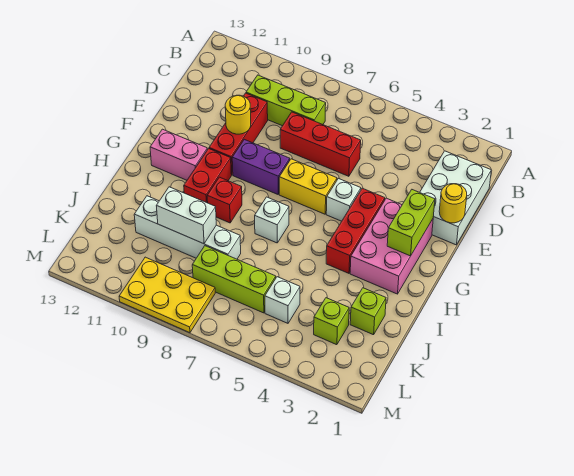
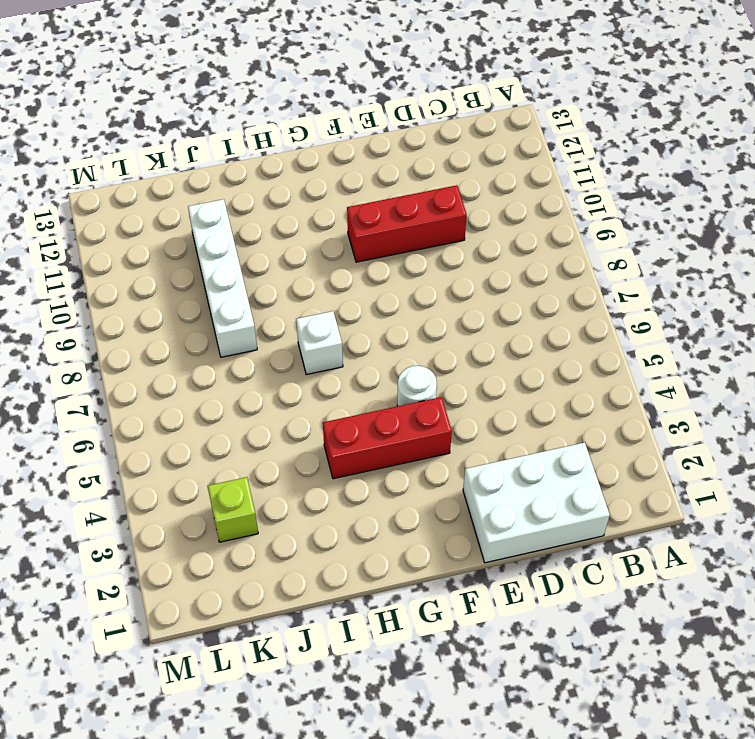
white round brick F5 level 1 -> white brick F5 level 1
none -> lime brick C8:C10 level 1
none -> red brick D6:D8 level 1
none -> pink brick F2:H3 level 1

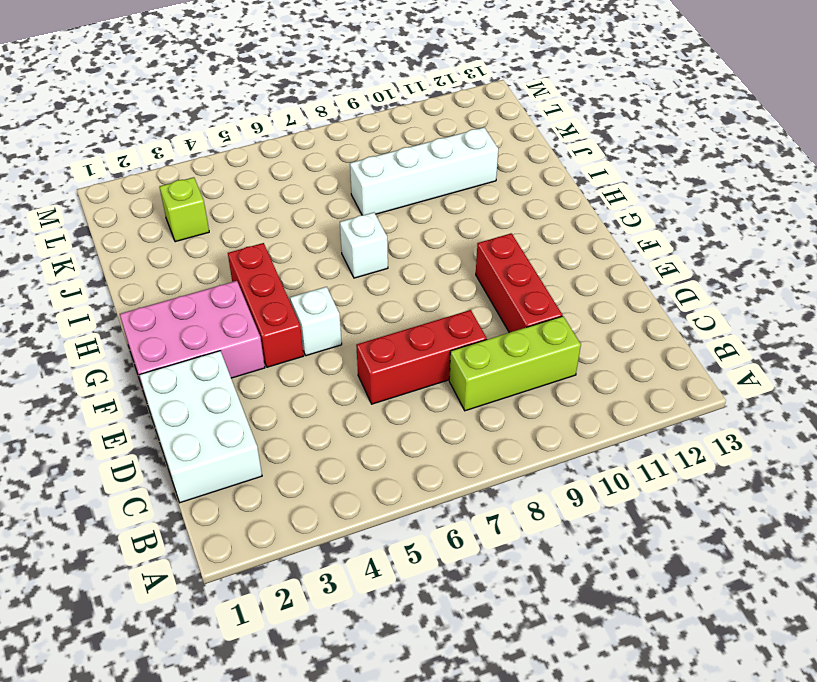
pink brick F1:G3 level 1 -> pink brick F2:H3 level 1
none -> yellow brick F6:F7 level 1
none -> purple brick F8:F9 level 1
none -> red brick G10:H10 level 1

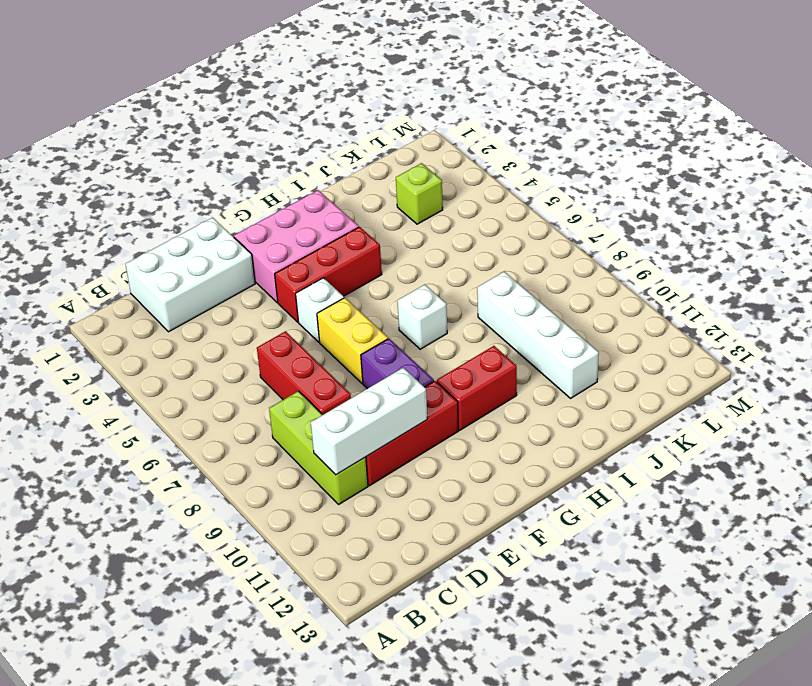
white brick C10:E10 level 2 -> yellow round brick E10 level 2
none -> pink brick G11:G12 level 1
none -> red brick H9 level 1
none -> lime brick J2 level 1

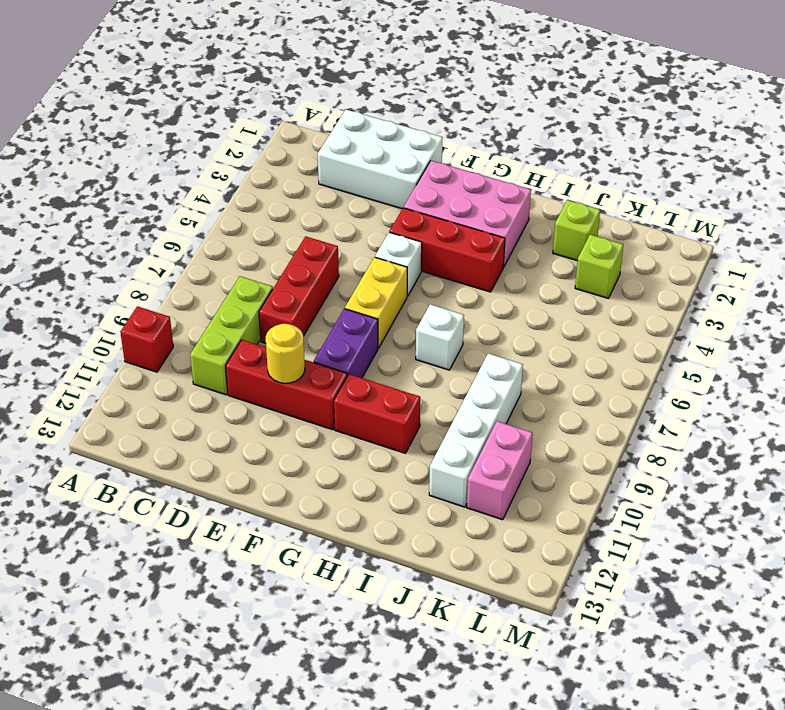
red brick A10 level 1 -> red brick H9 level 1
pink brick K10:K11 level 1 -> pink brick G11:G12 level 1
none -> white brick K5 level 1
none -> lime brick K6:K8 level 1
none -> yellow plate L8:M10 level 1

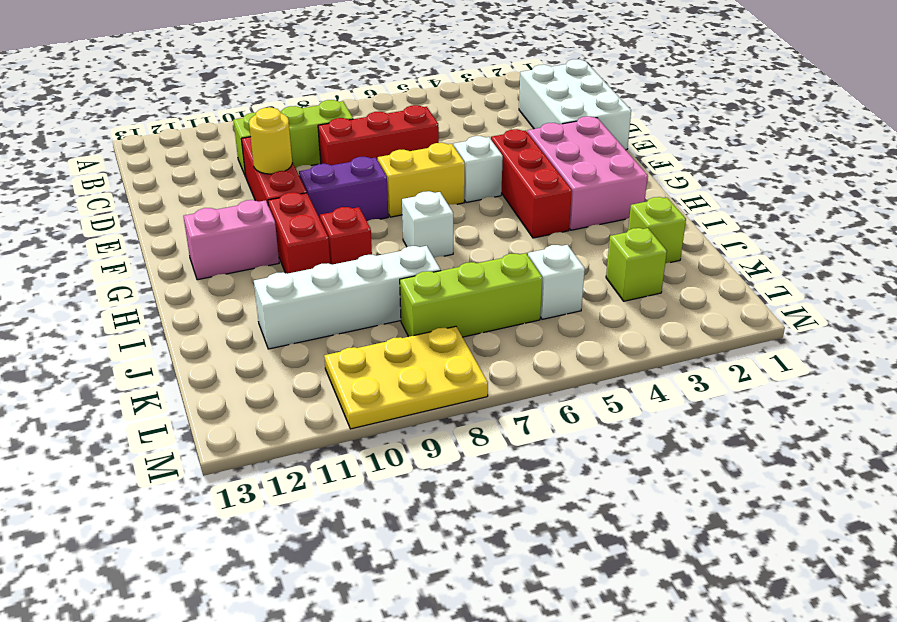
none -> yellow round brick E1 level 2
none -> lime brick F2:G2 level 2
none -> white brick J9:J10 level 2

